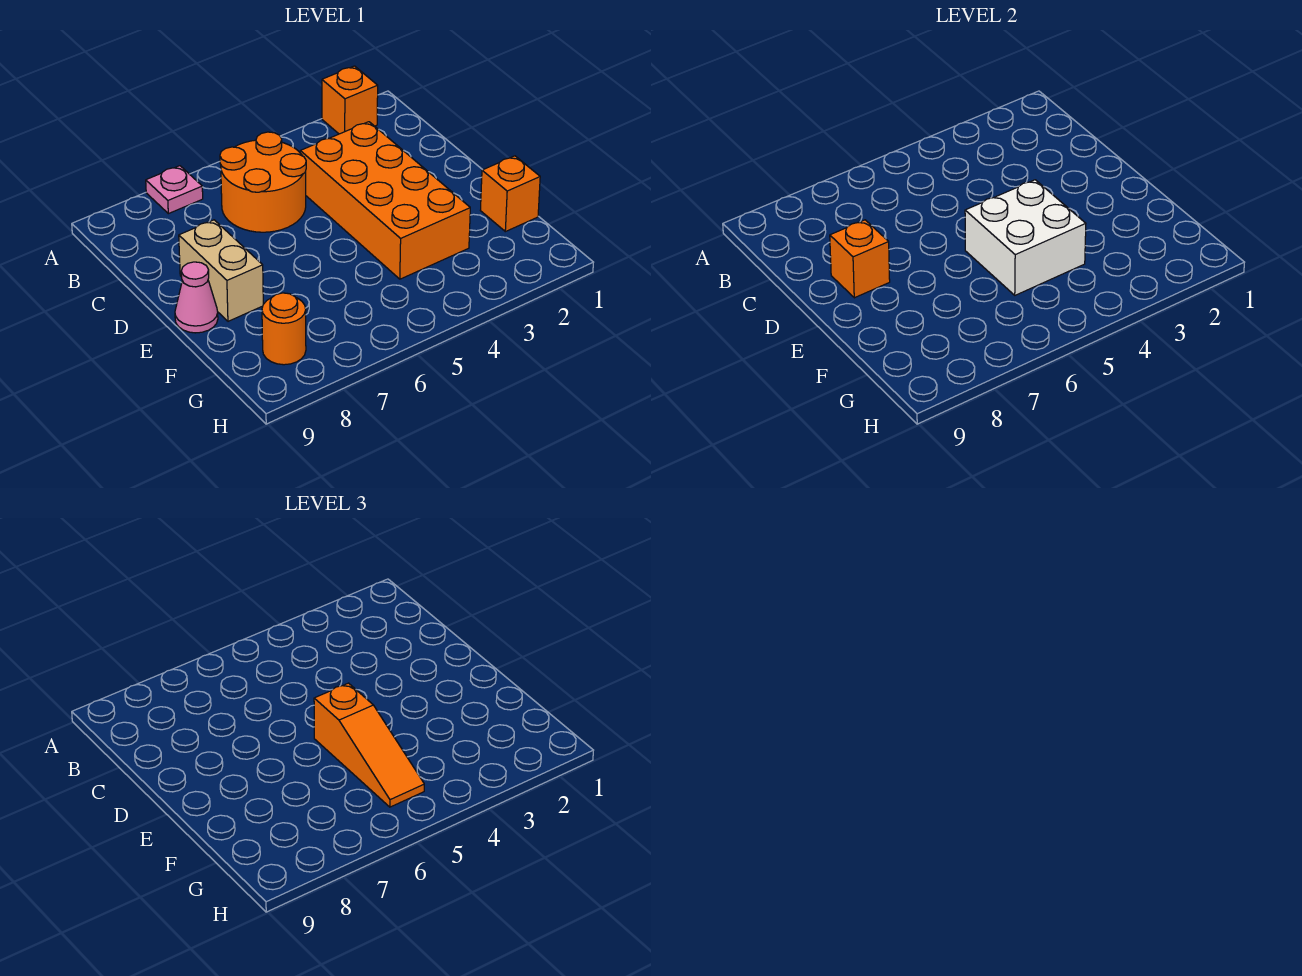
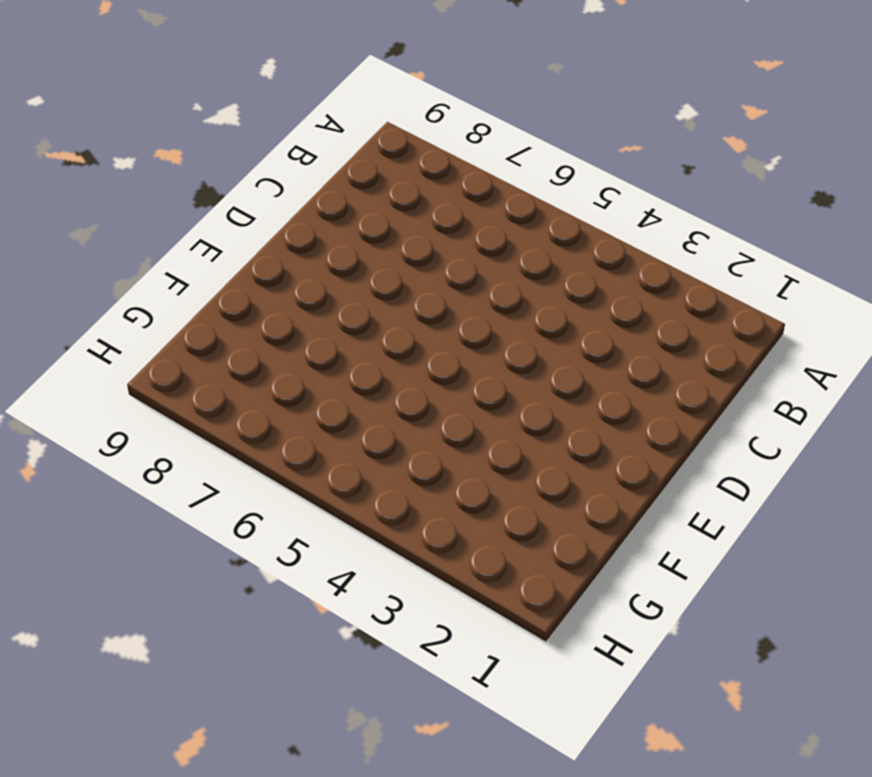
none -> orange brick A2 level 1
none -> pink plate A7 level 1

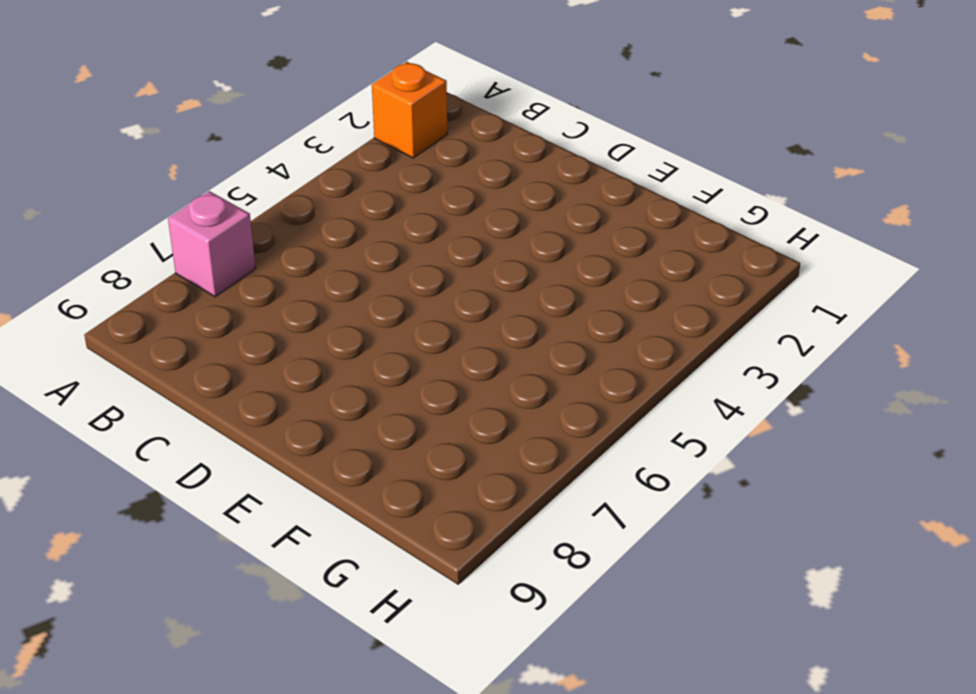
pink brick A7 level 1 -> pink plate A7 level 1
none -> orange round brick B5:C6 level 1
none -> orange brick C3:F4 level 1

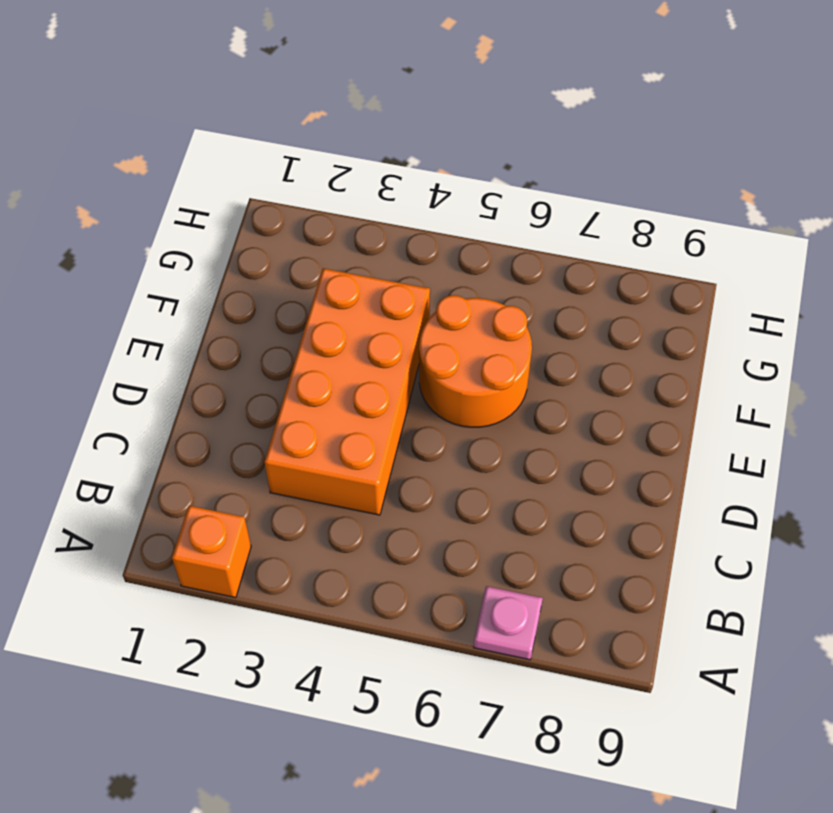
orange round brick E5:F6 level 1 -> orange round brick B5:C6 level 1
none -> tan brick D8:E8 level 1
none -> pink cone E9 level 1

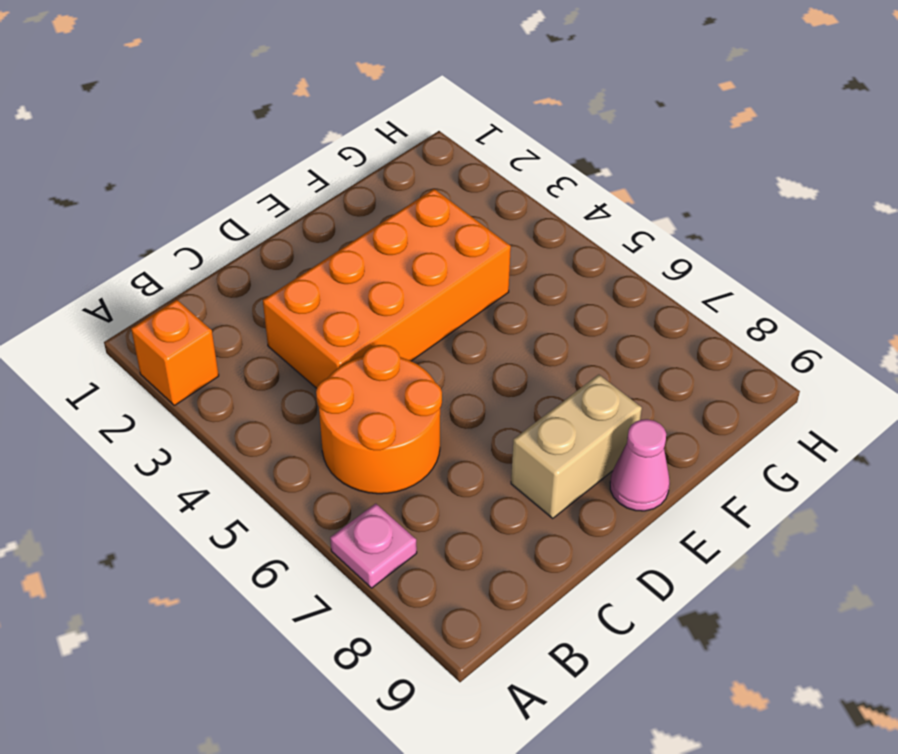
none -> orange brick F1 level 1
none -> orange round brick G8 level 1

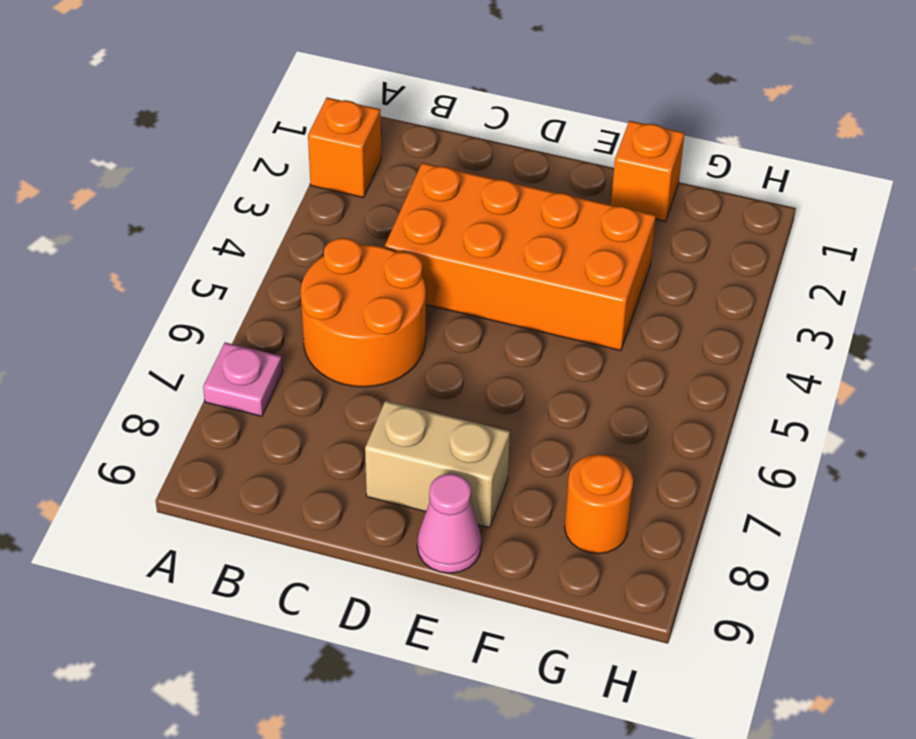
none -> orange brick D8 level 2
none -> white brick E4:F5 level 2

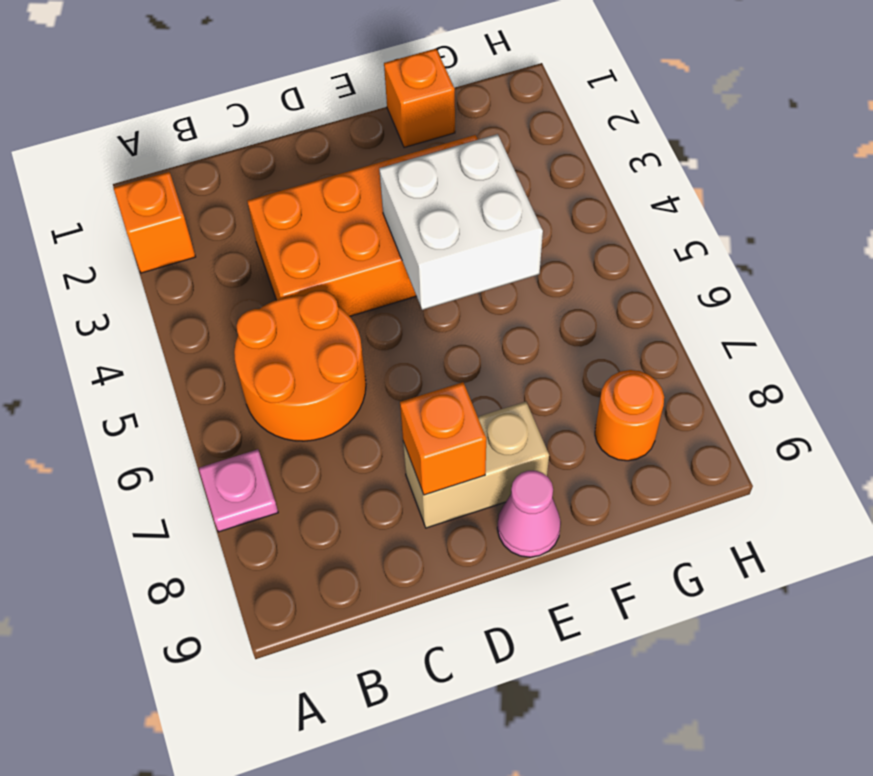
none -> orange slope E5:G5 level 3 top E

